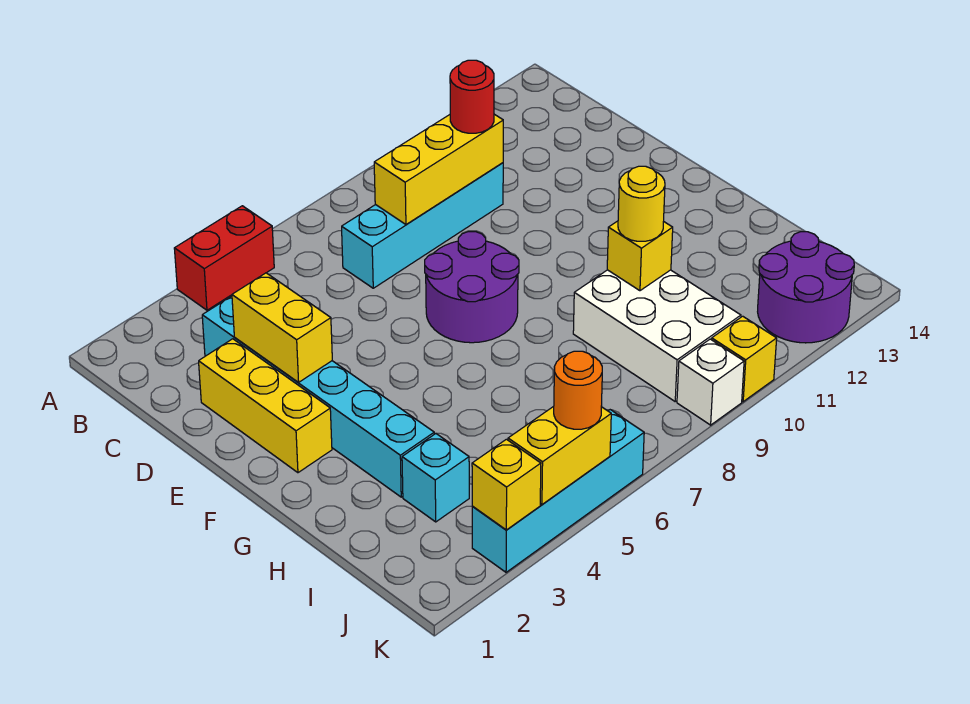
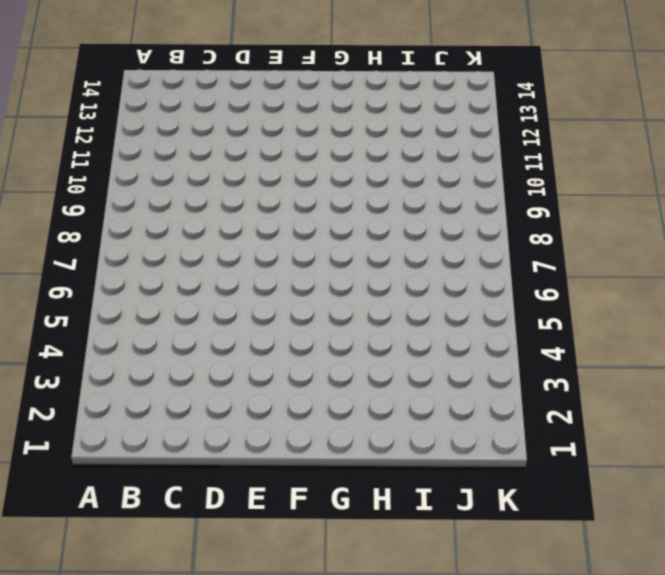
none -> red brick A4:A5 level 1
none -> cyan brick C3:H3 level 1
none -> cyan brick C7:C10 level 1

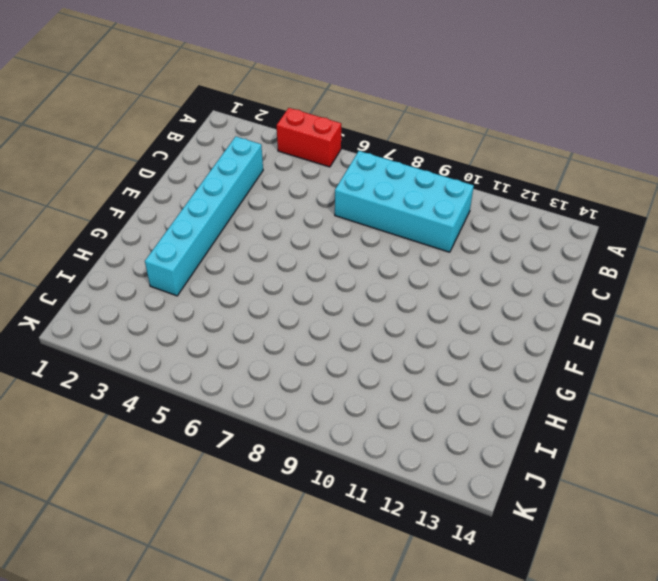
cyan brick B7:C10 level 1 -> cyan brick C7:C10 level 1
none -> yellow brick D2:F2 level 1
none -> purple round brick E7:F8 level 1
none -> white brick H9:J10 level 1

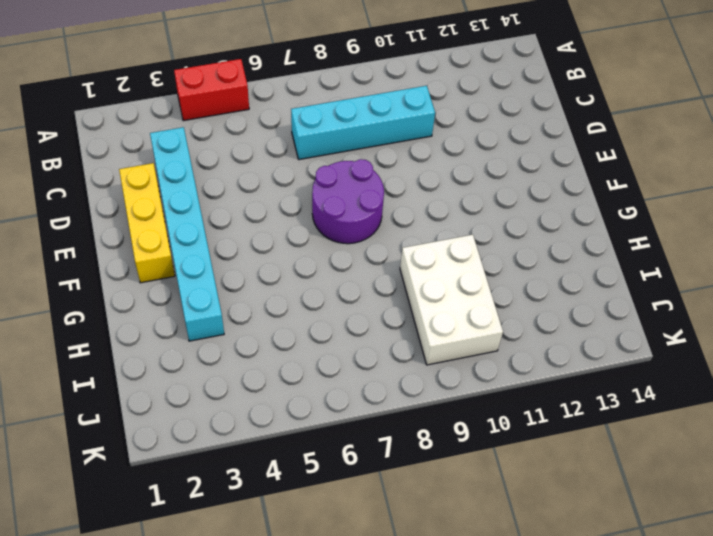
none -> cyan brick I3 level 1
none -> purple round brick J12:K13 level 1
none -> cyan brick K3:K6 level 1

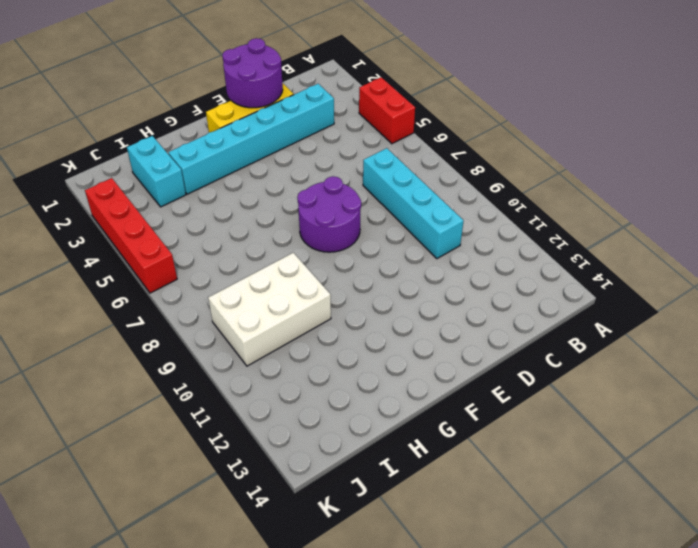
purple round brick D1:E2 level 2 -> purple round brick J12:K13 level 1
cyan brick I2:I3 level 1 -> cyan brick I3 level 1
red brick K3:K6 level 1 -> cyan brick K3:K6 level 1
none -> white brick K9 level 1
none -> yellow brick K10 level 1
none -> yellow brick C8:C10 level 2

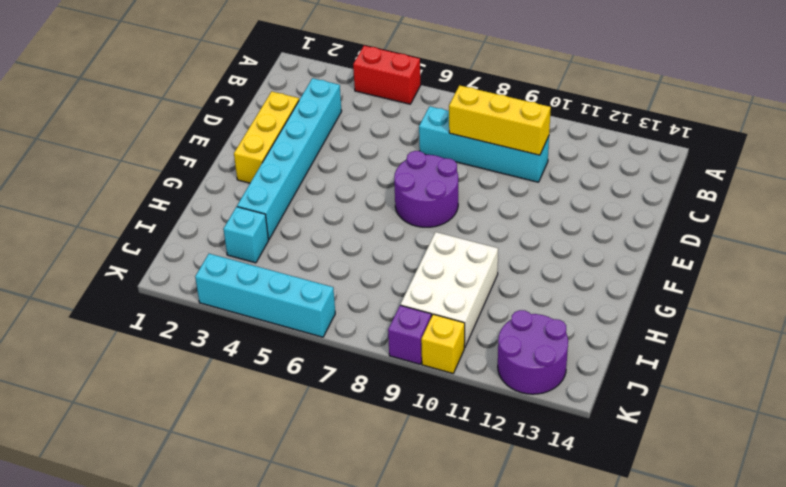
purple brick K9 level 1 -> white brick K9 level 1
none -> yellow brick D3:E3 level 2
none -> yellow brick H10 level 2
none -> yellow brick K3 level 2

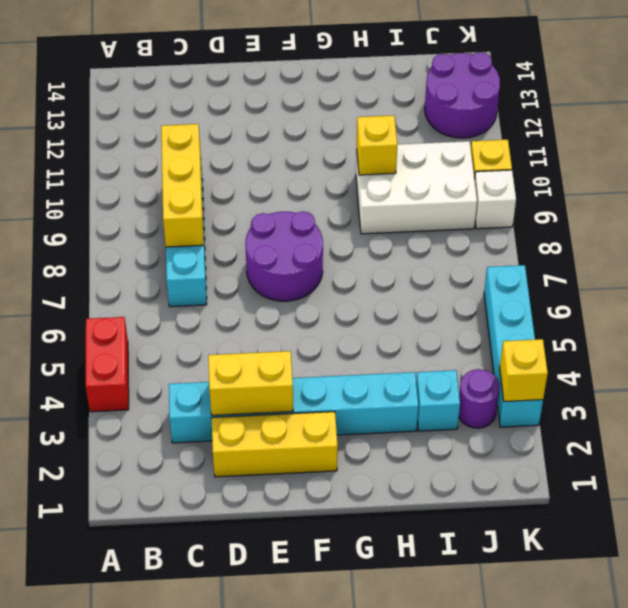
purple round brick J3 level 1 -> none
none -> yellow brick K4:K5 level 2
none -> red round brick C10 level 3
none -> yellow round brick H10 level 3

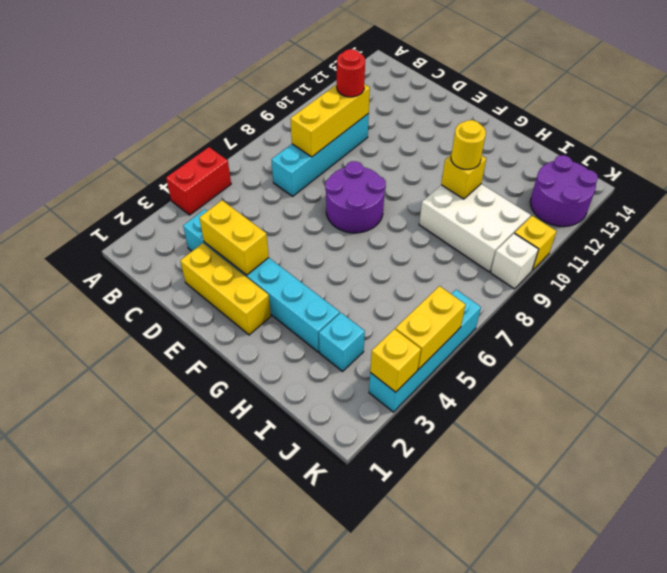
none -> orange round brick K5 level 3

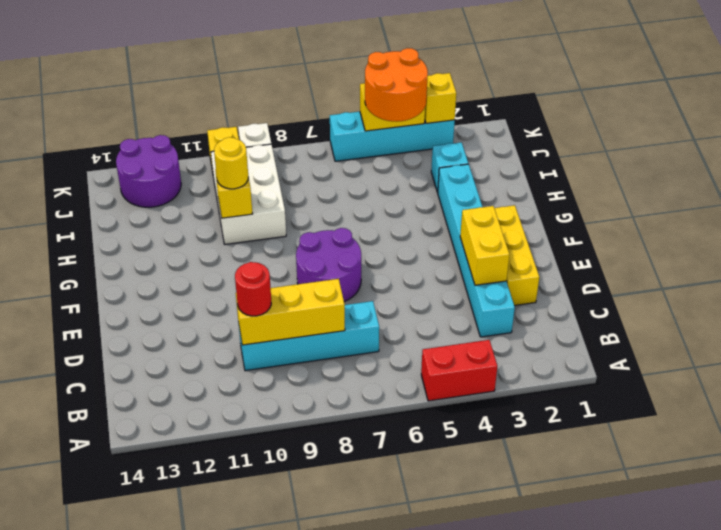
orange round brick J4:K5 level 3 -> orange round brick K5 level 3

